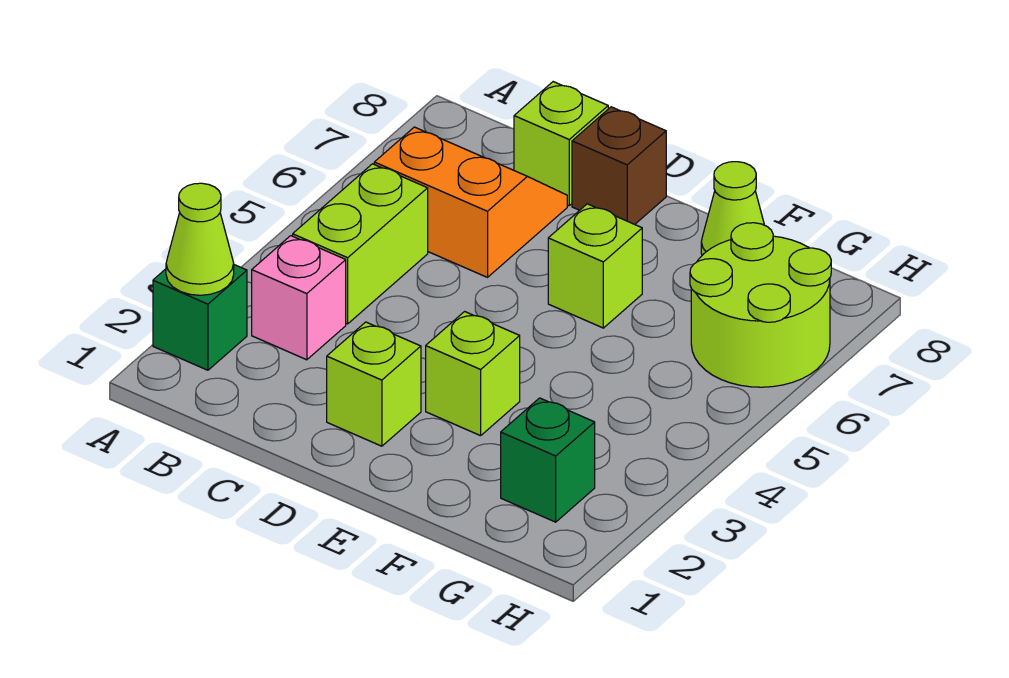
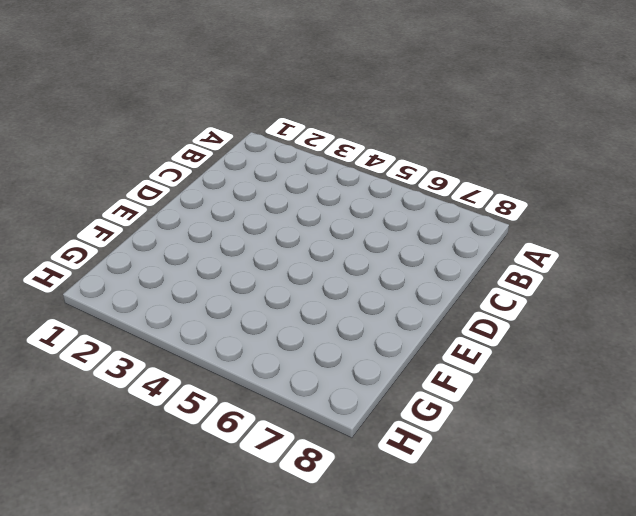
none -> green brick A2 level 1
none -> pink brick B3 level 1
none -> lime brick B4:B5 level 1

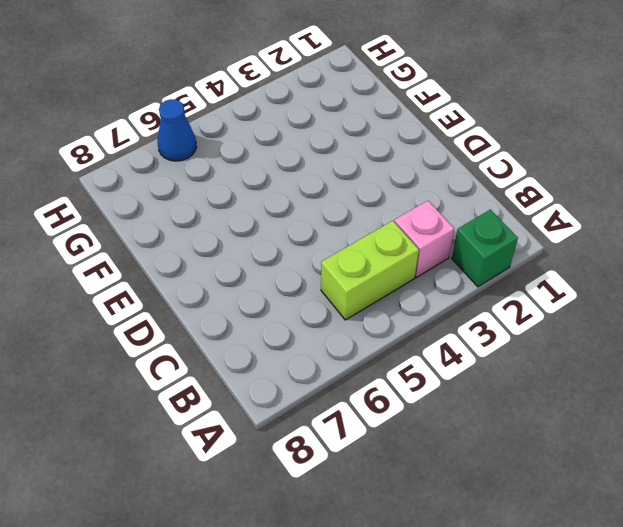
blue cone H6 level 1 -> lime round brick G6:H7 level 1
none -> orange slope B6:C7 level 1 top 6
none -> lime brick C8 level 1
none -> lime brick D2 level 1

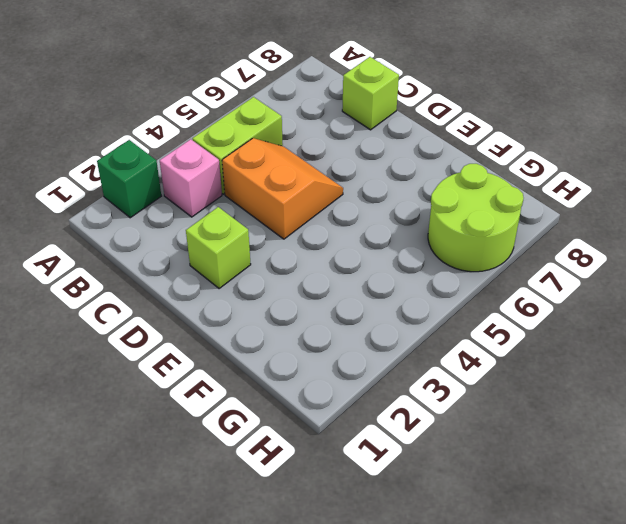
orange slope C4:D5 level 1 top 4 -> orange slope B6:C7 level 1 top 6
none -> brown brick D8 level 1
none -> lime brick E3 level 1
none -> lime brick E6 level 1

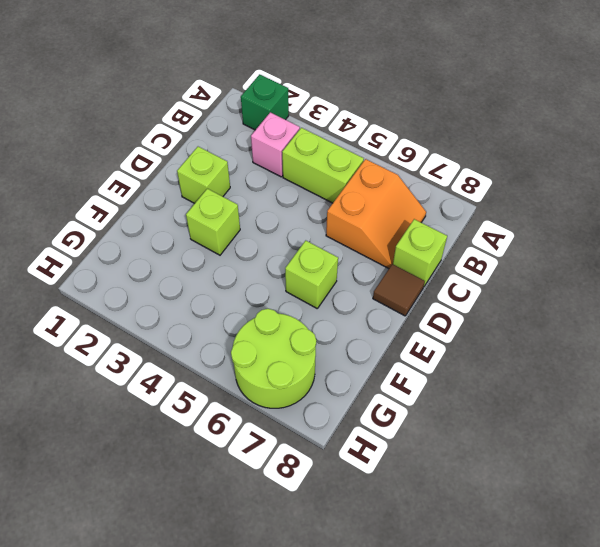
brown tile D8 level 1 -> brown brick D8 level 1
none -> lime cone F8 level 1
none -> green brick G2 level 1
none -> lime cone A2 level 2

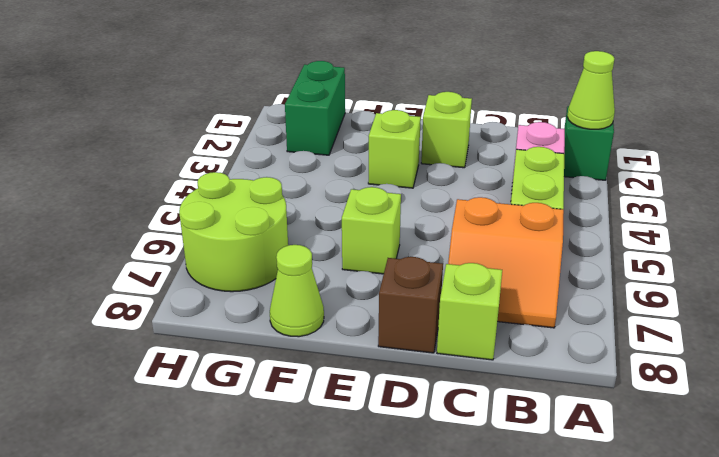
green brick G1:G2 level 1 -> green brick G2 level 1

